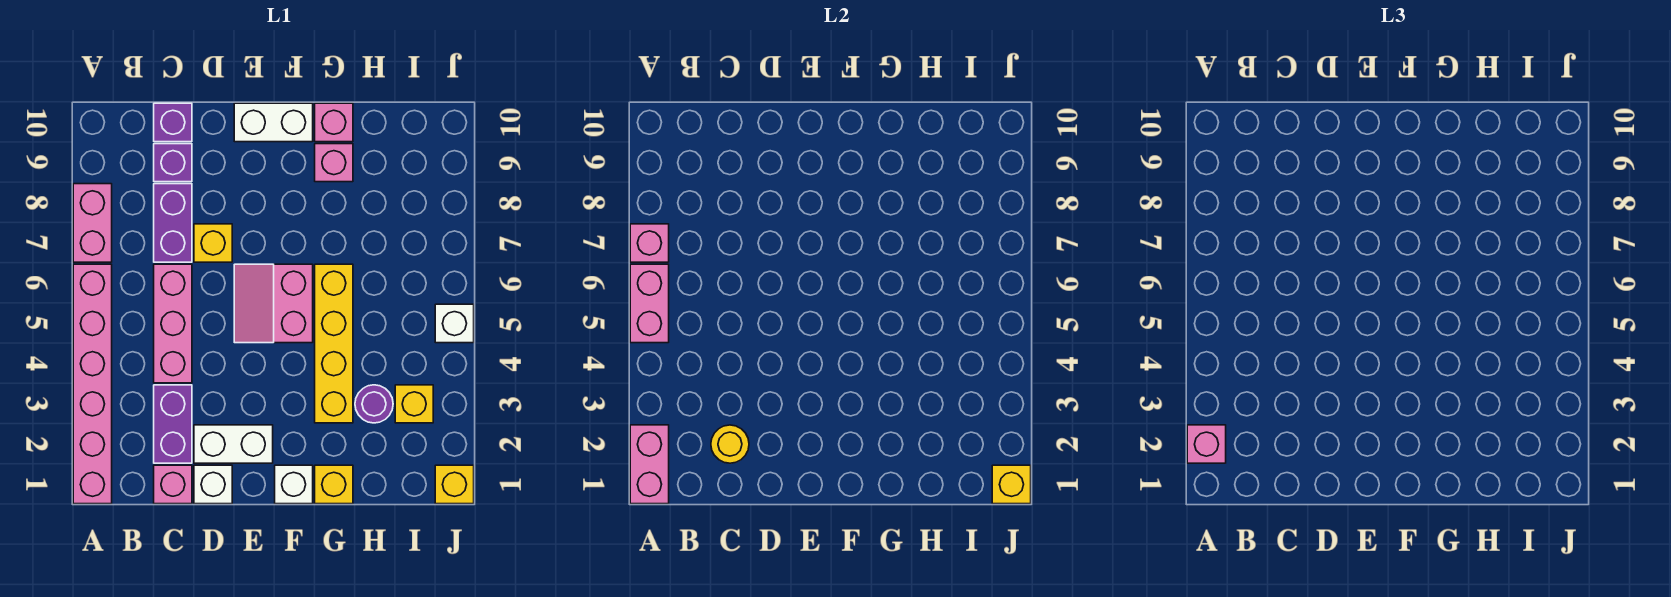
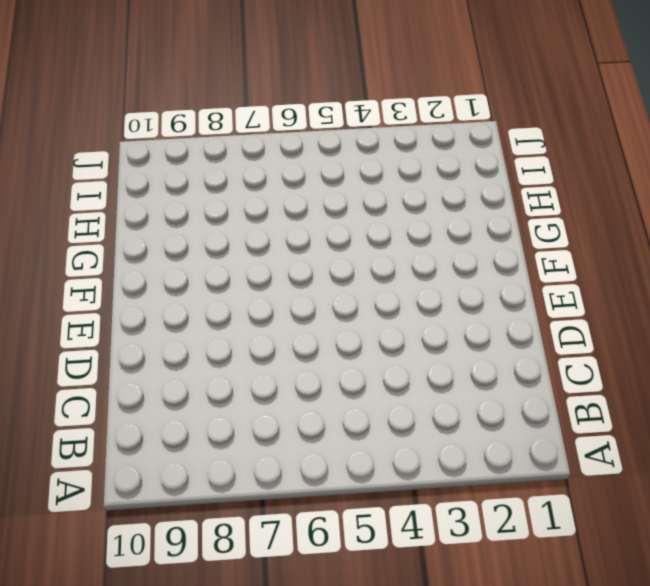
none -> pink brick A1:A6 level 1
none -> pink brick A7:A8 level 1
none -> pink brick C1 level 1

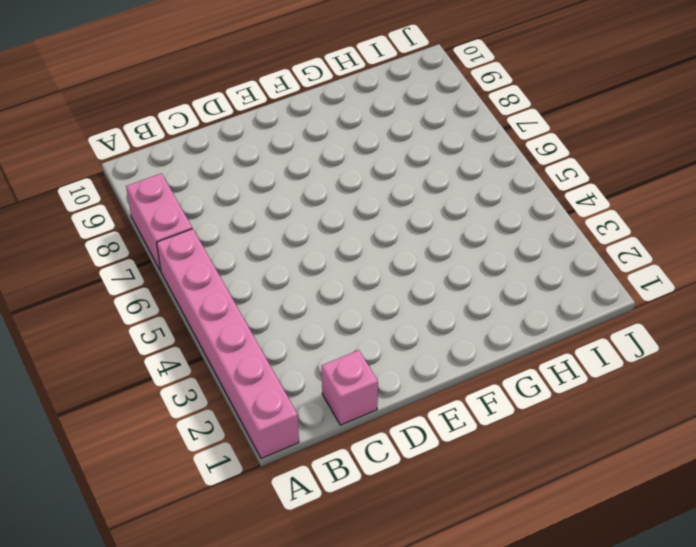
none -> purple brick C2:C3 level 1
none -> pink brick C4:C6 level 1
none -> purple brick C7:C8 level 1

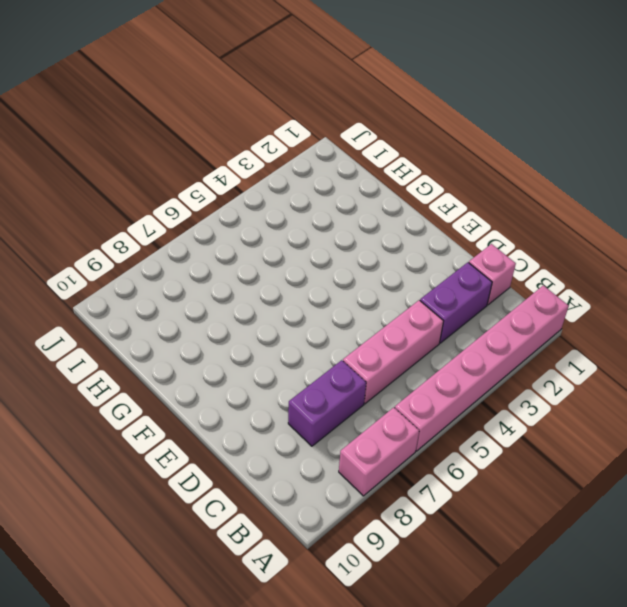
none -> purple brick C9 level 1
none -> purple brick C10 level 1
none -> white brick D1 level 1

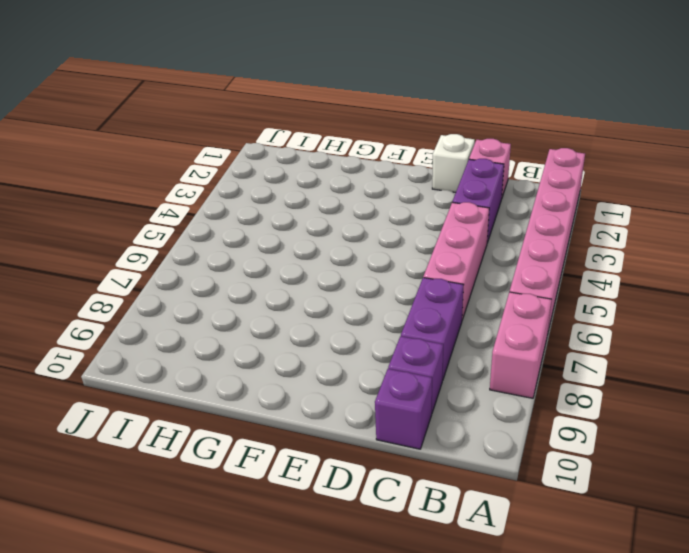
none -> white brick D2:E2 level 1
none -> yellow brick D7 level 1
none -> pink slope E5:F6 level 1 top F

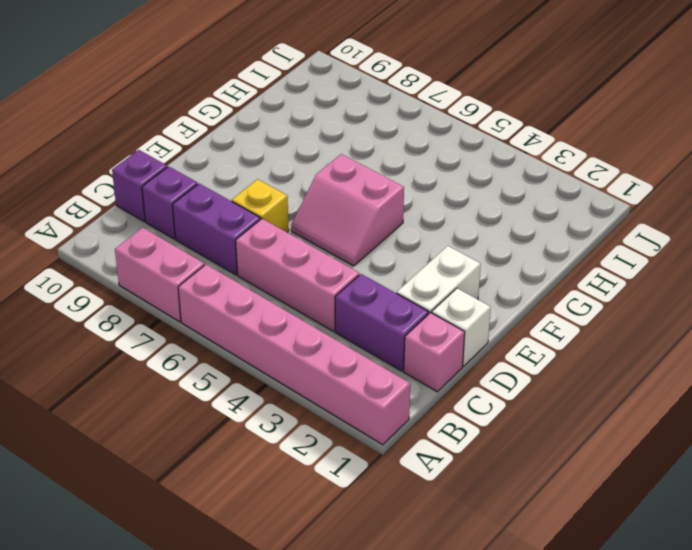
none -> white brick E10:F10 level 1
none -> white brick F1 level 1
none -> yellow brick G1 level 1

